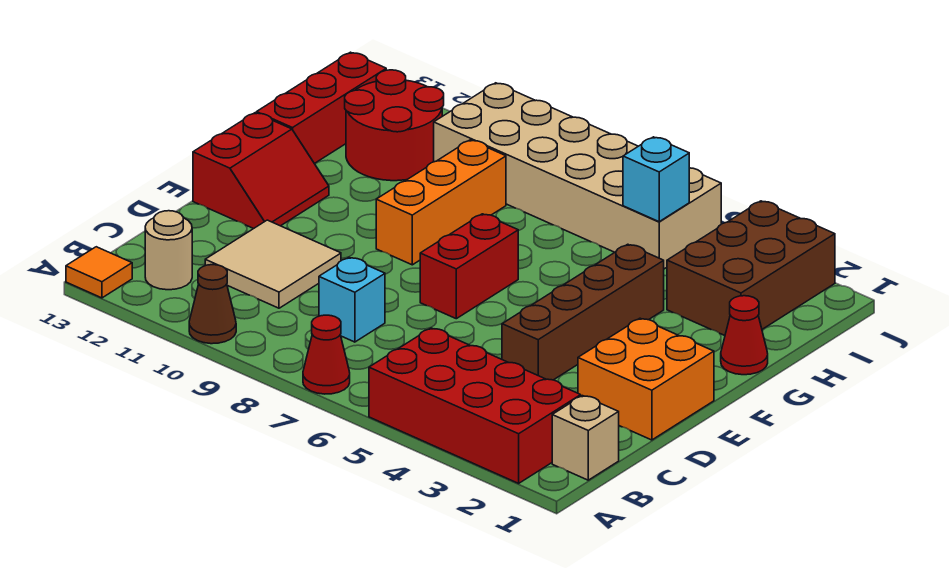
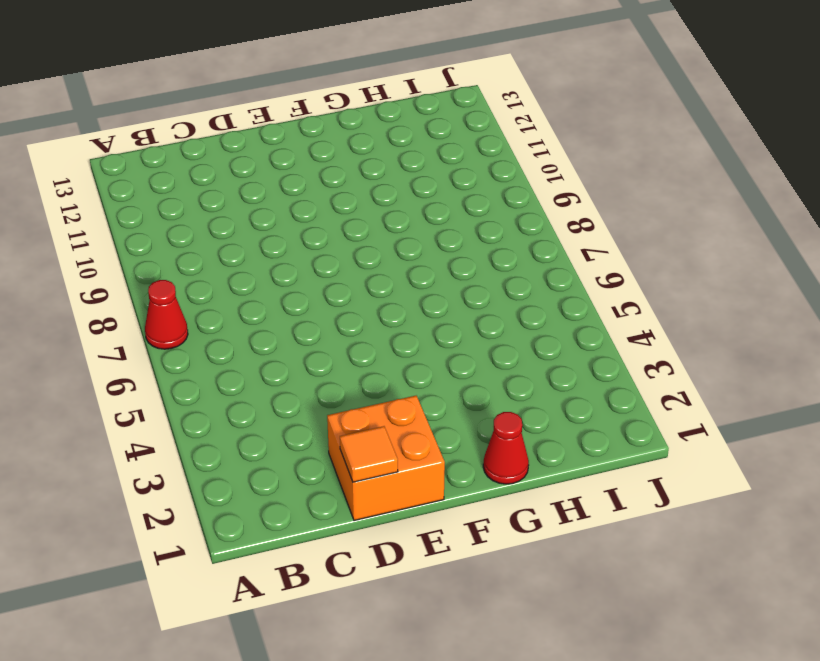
orange tile D1 level 2 -> orange tile A13 level 1
none -> red brick A2:B5 level 1
none -> brown cone A10 level 1
none -> tan brick B1 level 1

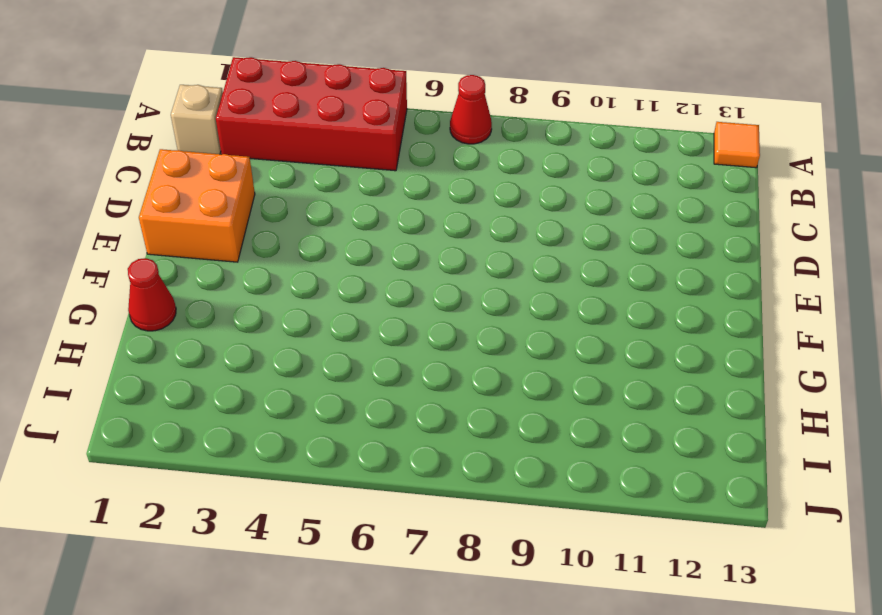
none -> brown cone A10 level 1
none -> tan round brick B12 level 1
none -> cyan brick C8 level 1

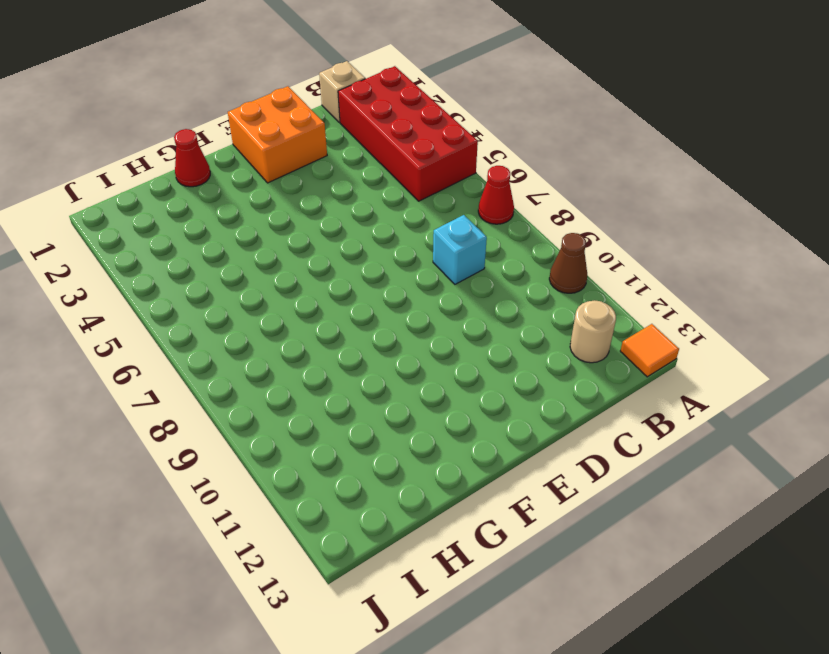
none -> tan tile C10:D11 level 1
none -> brown brick D4:G4 level 1
none -> red brick E7:F7 level 1

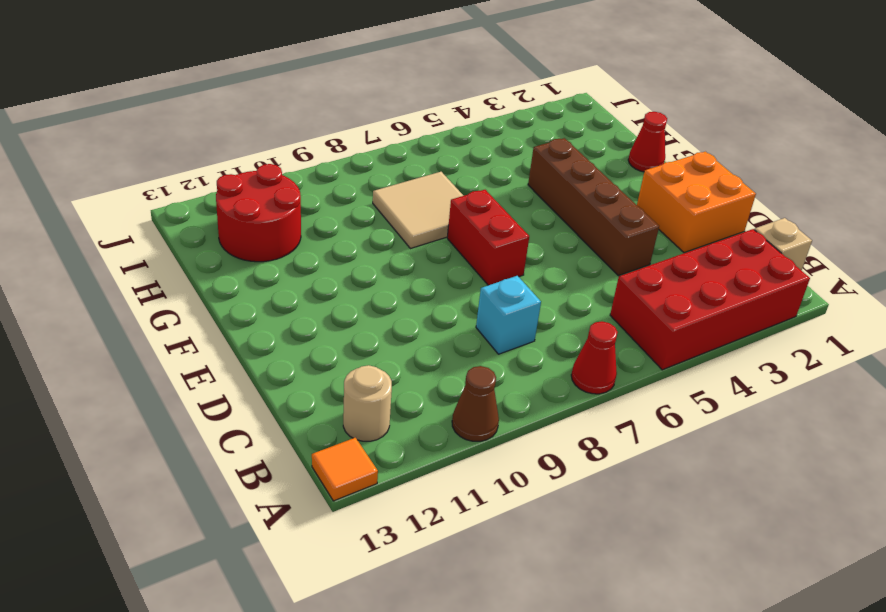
tan tile G7:H8 level 1 -> tan tile C10:D11 level 1
none -> red slope E12:F13 level 1 top 13
none -> orange brick F9:H9 level 1
none -> red brick G13:I13 level 1

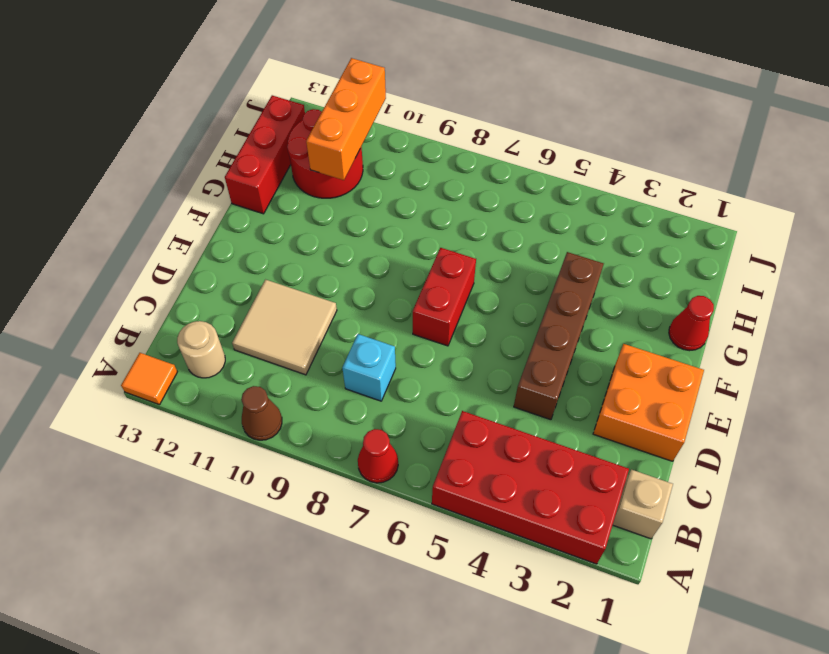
orange brick H11:J11 level 2 -> orange brick F9:H9 level 1
none -> red slope E12:F13 level 1 top 13
none -> brown brick H2:J3 level 1
none -> tan brick I5:J10 level 1

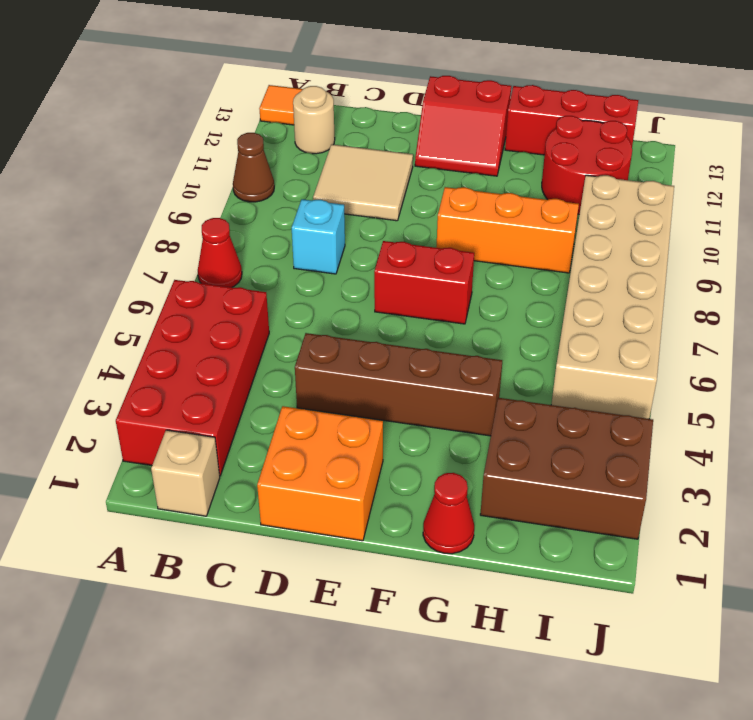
none -> cyan brick I5 level 2

